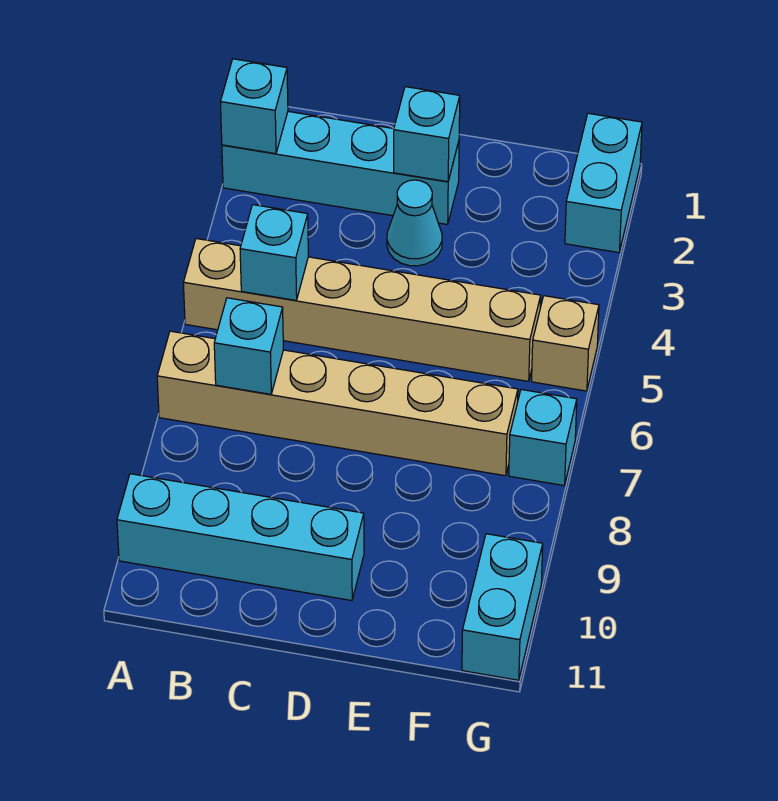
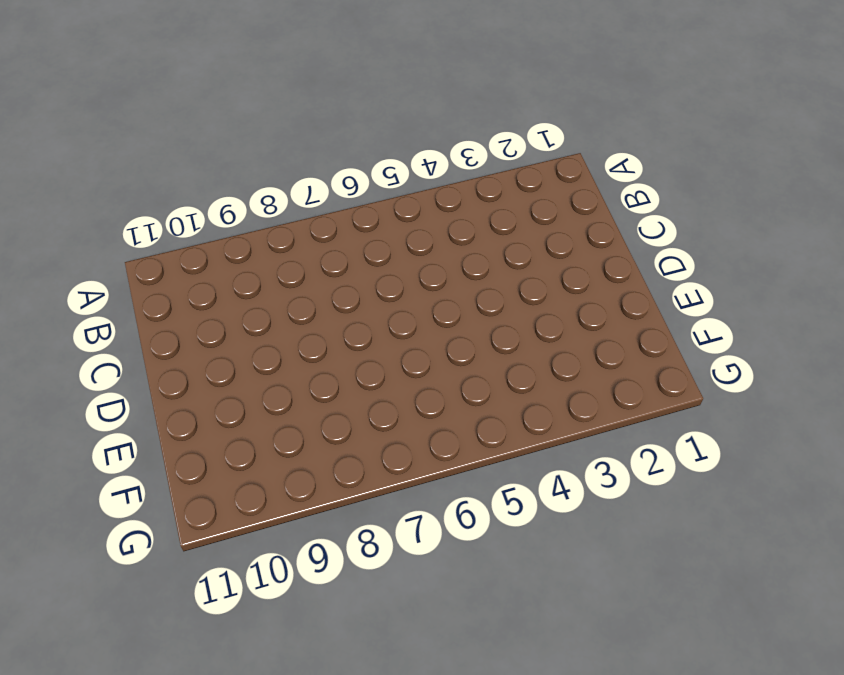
none -> cyan brick A2:D2 level 1
none -> tan brick A5:F5 level 1
none -> tan brick A7:F7 level 1

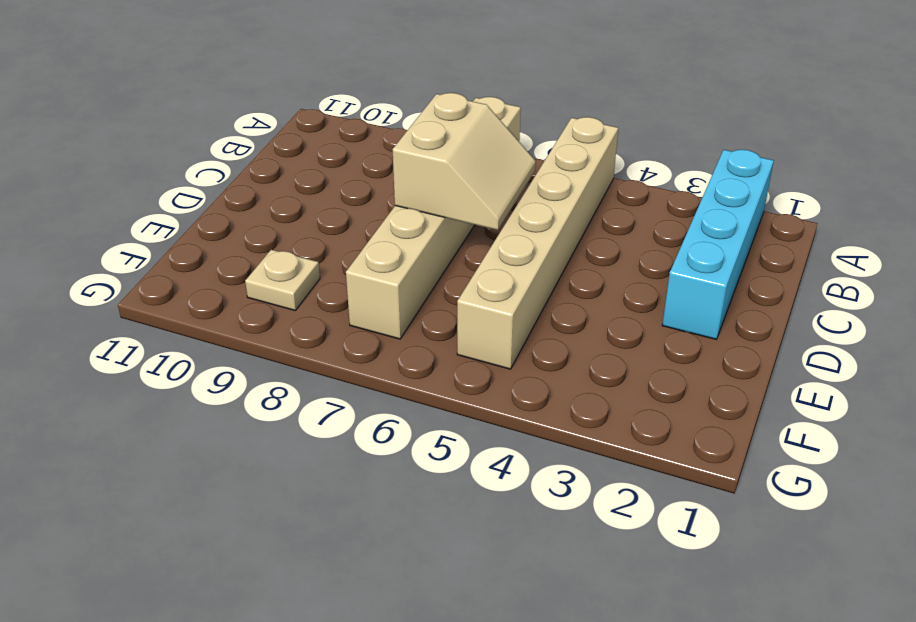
tan slope C6:D7 level 2 top 7 -> none
tan plate F9 level 1 -> none
none -> cyan brick A10:D10 level 1
none -> cyan cone D3 level 1
none -> cyan brick G1:G2 level 1

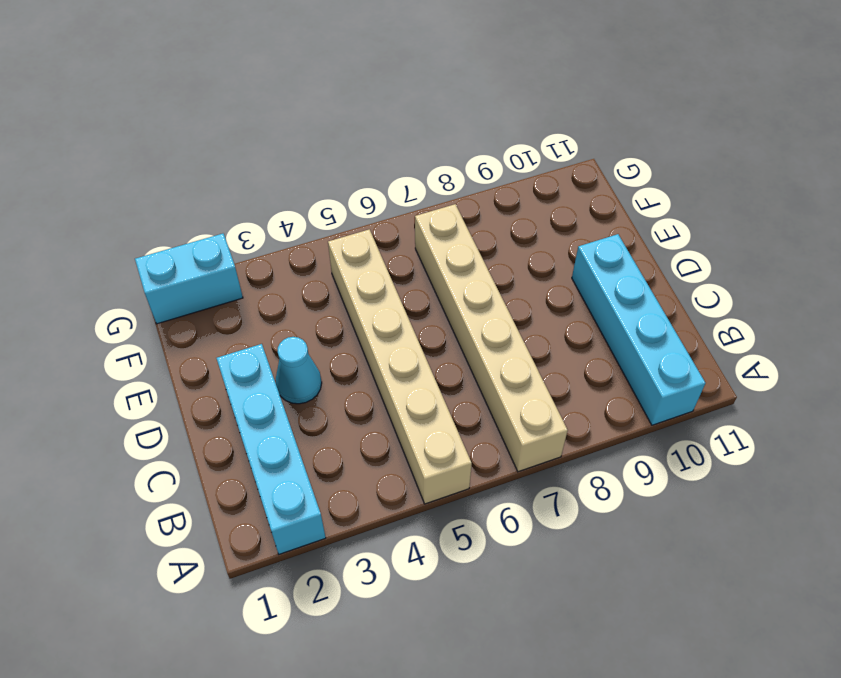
none -> tan brick G5 level 1
none -> cyan brick G7 level 1
none -> cyan brick G10:G11 level 1

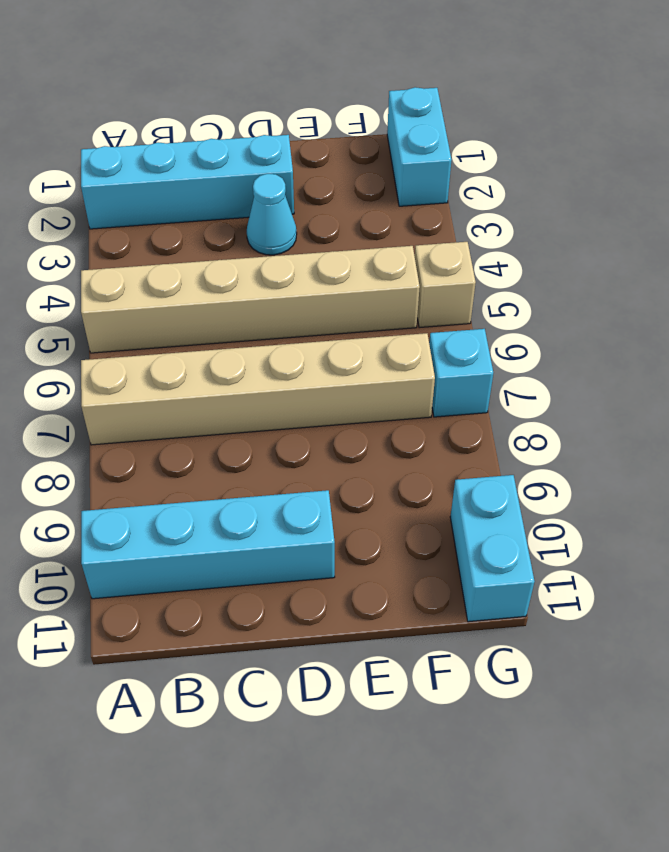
none -> cyan brick A2 level 2
none -> cyan brick B5 level 2
none -> cyan brick B7 level 2

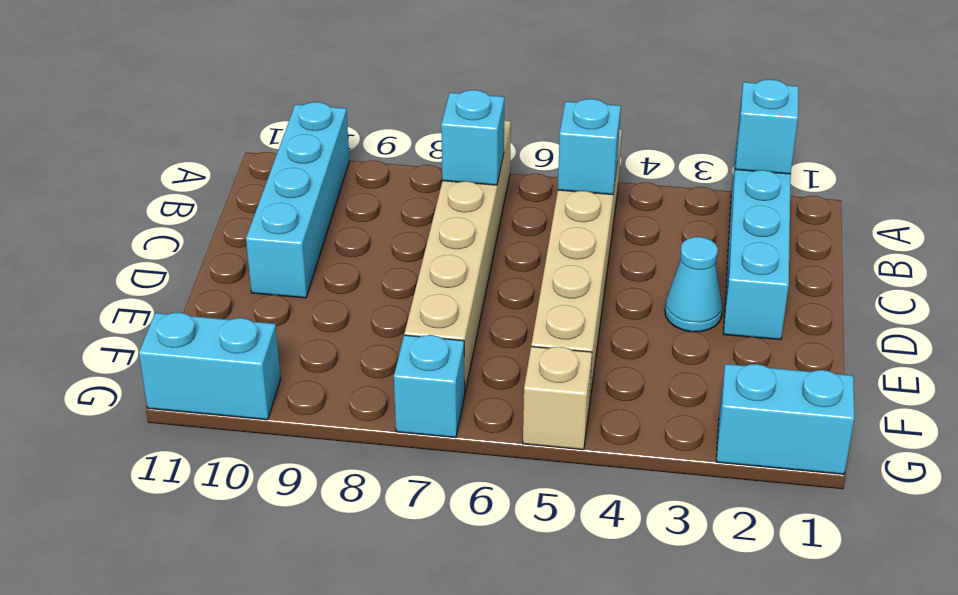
none -> cyan brick D2 level 2

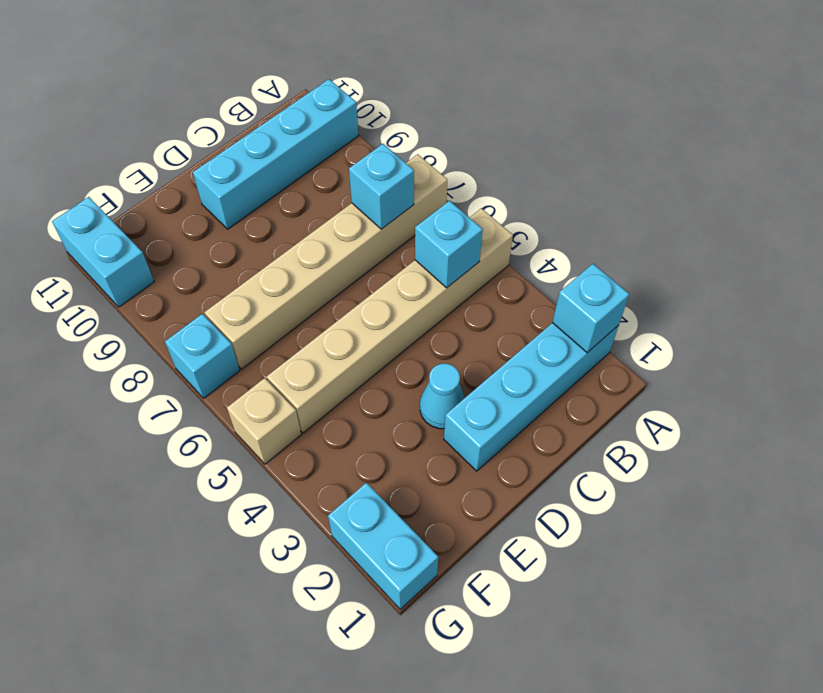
none -> cyan brick D2 level 2

